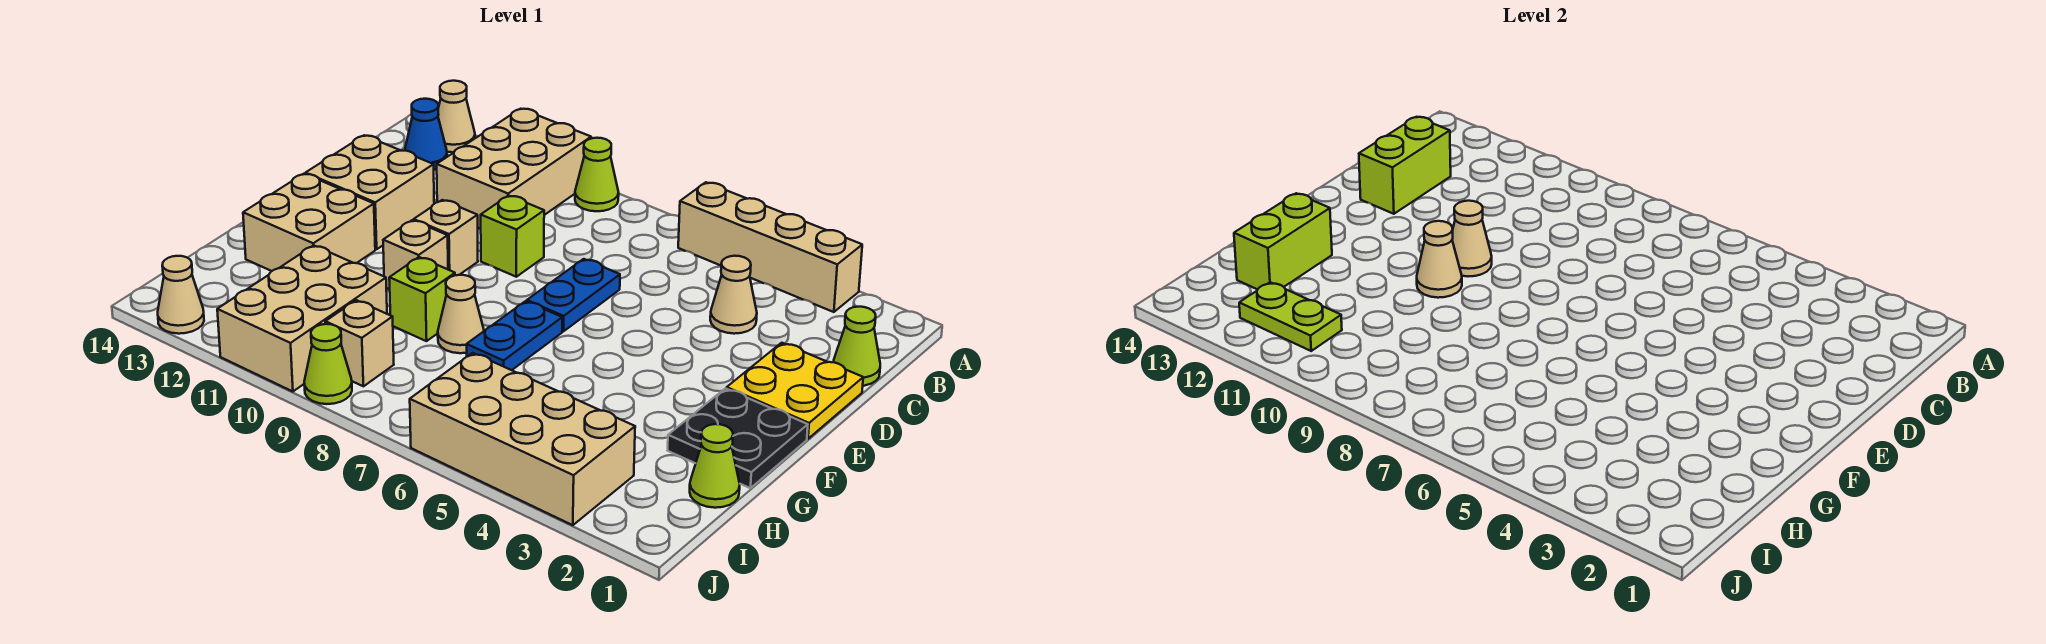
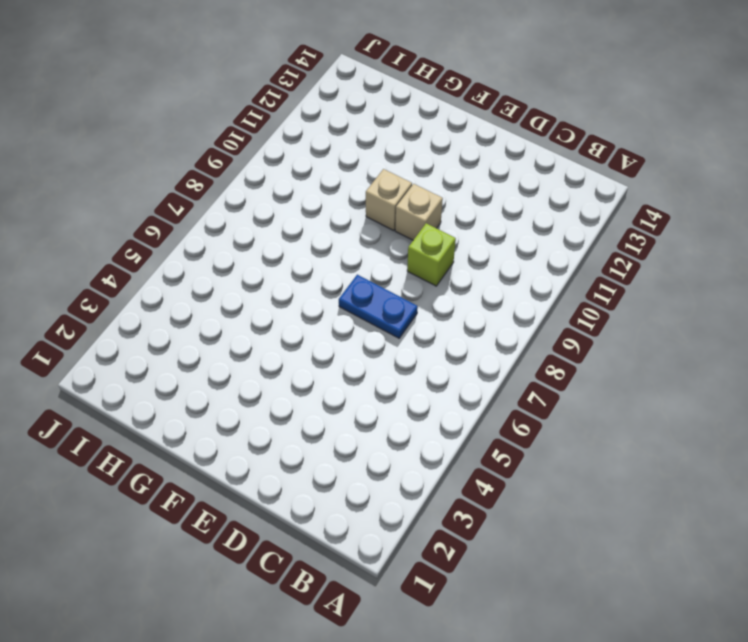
none -> tan brick A3:A6 level 1
none -> lime cone A9 level 1
none -> tan brick A10:C11 level 1

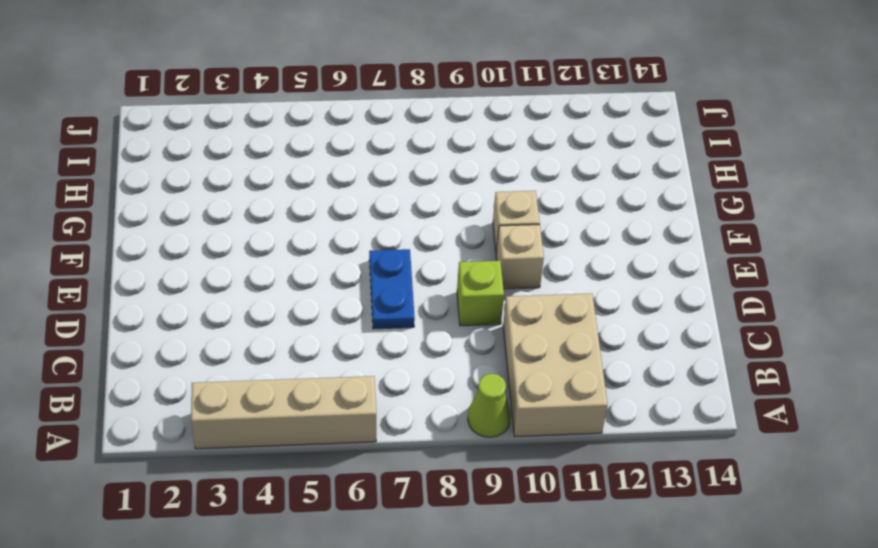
none -> tan cone A13 level 1
none -> blue cone B13 level 1
none -> lime cone C1 level 1

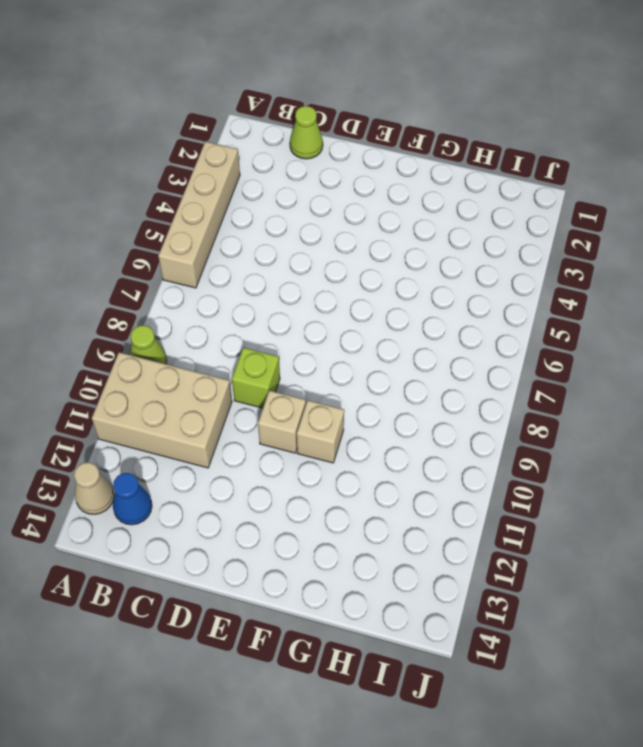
none -> tan cone C4 level 1
none -> yellow plate D1:E2 level 1
none -> blue plate D7:E7 level 1

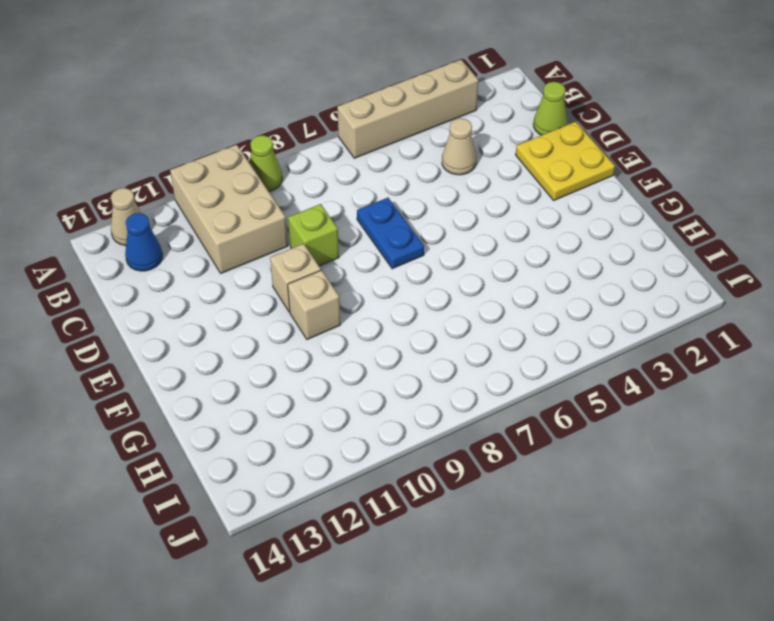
none -> tan brick D12:E13 level 1
none -> black plate F1:G2 level 1
none -> blue plate F7:G7 level 1

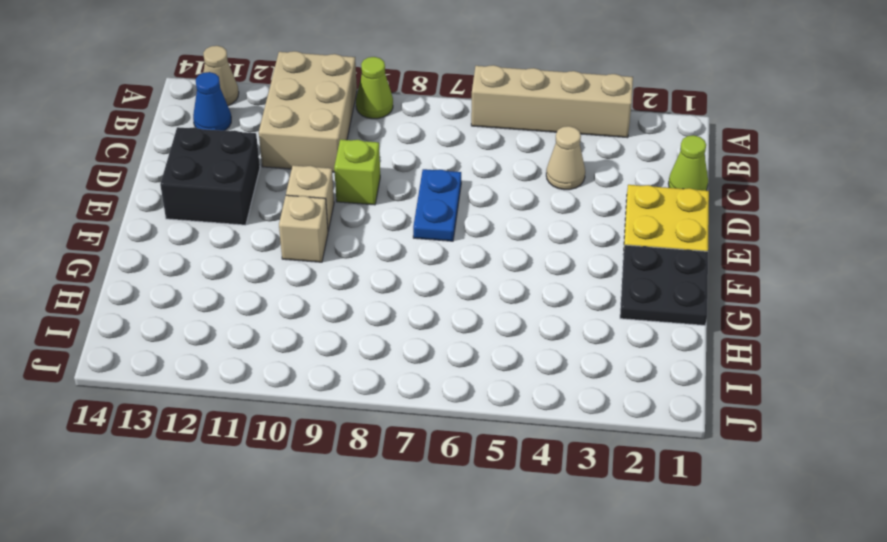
black brick D12:E13 level 1 -> tan brick D12:E13 level 1
none -> blue plate F7:G7 level 1
none -> tan brick F12:G13 level 1
none -> tan cone G8 level 1

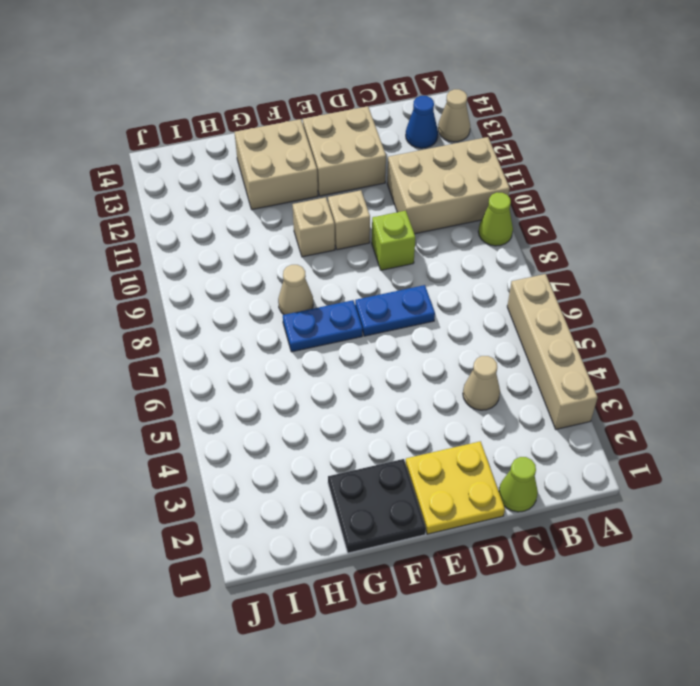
none -> lime brick G9 level 1
none -> lime cone H1 level 1
none -> tan brick H10:J11 level 1

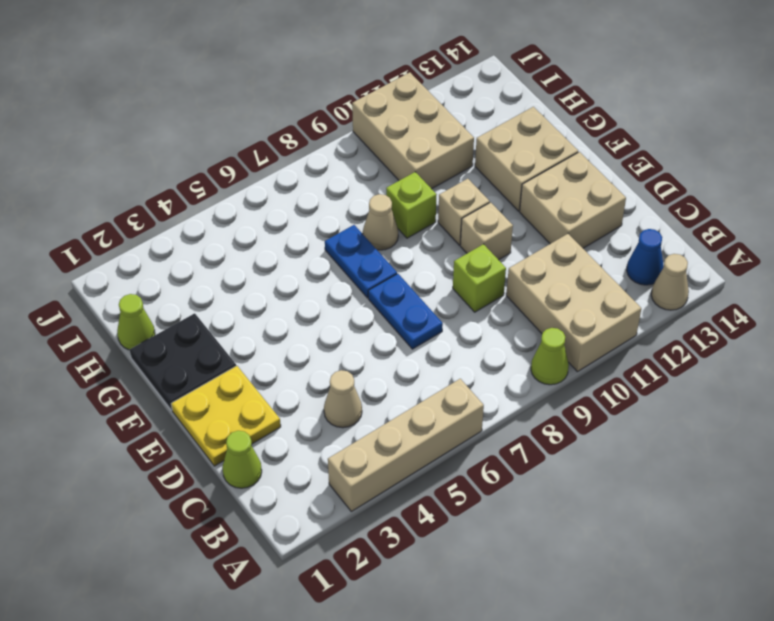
none -> tan brick I3:J6 level 1
none -> tan brick I9 level 1
none -> lime cone J9 level 1

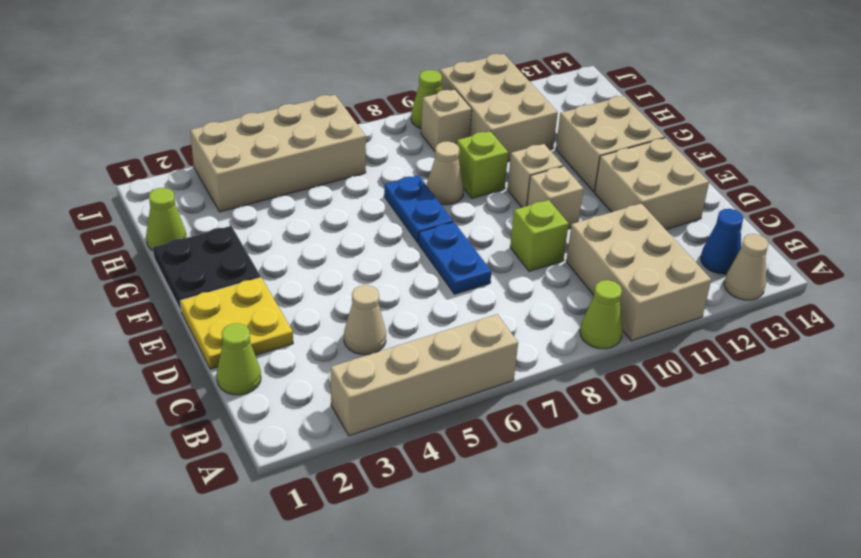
none -> tan cone J13 level 1
none -> lime brick C13:D13 level 2
none -> tan cone E10 level 2

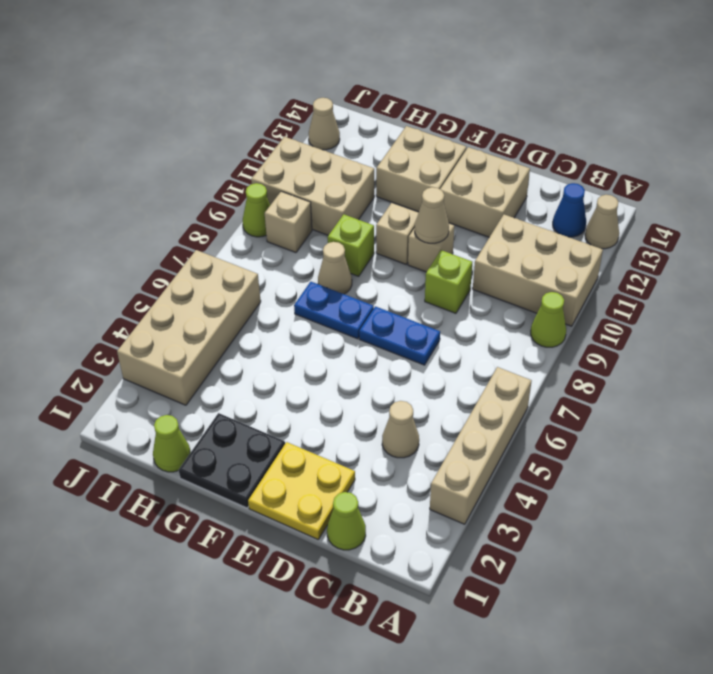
none -> lime brick C13:D13 level 2
none -> tan cone F10 level 2
none -> lime brick G13:H13 level 2

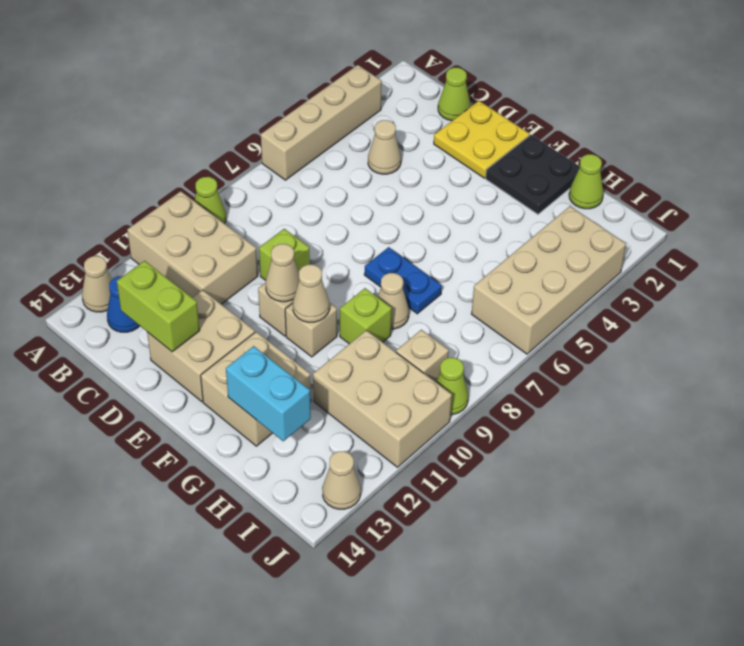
cyan brick G13:H13 level 2 -> lime brick G13:H13 level 2
none -> blue plate D7:E7 level 1
none -> lime plate I11:I12 level 2

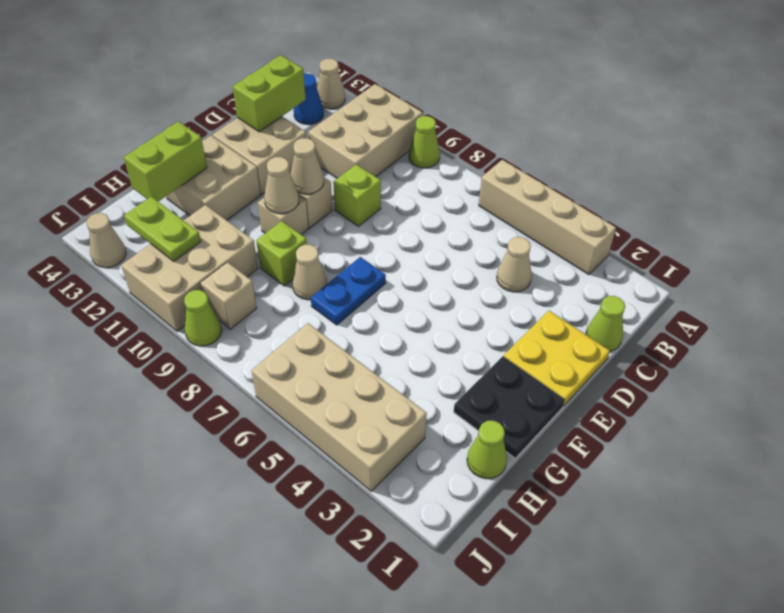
none -> blue plate D7:E7 level 1

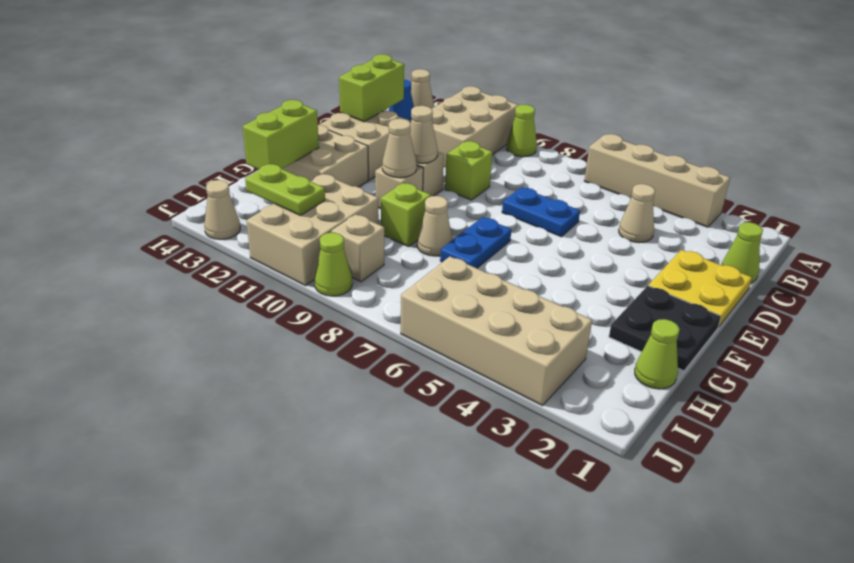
blue plate D6:D7 level 1 -> blue plate D7:E7 level 1

